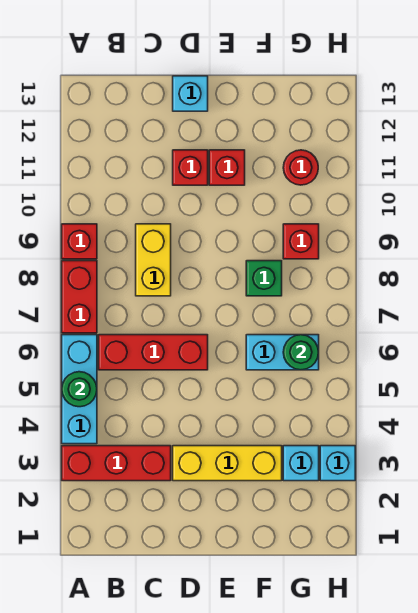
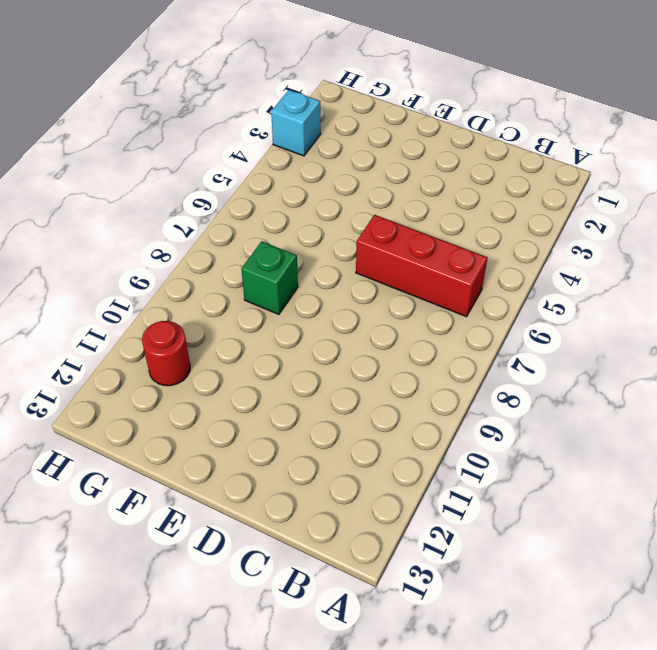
none -> red brick A3:C3 level 1
none -> cyan brick A4:A6 level 1
none -> red brick A7:A8 level 1

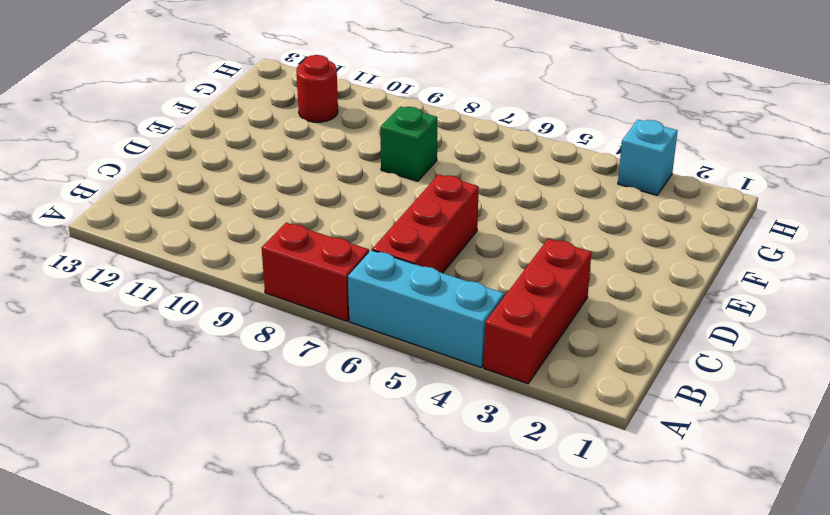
none -> red brick A9 level 1
none -> yellow brick C8:C9 level 1
none -> yellow brick D3:F3 level 1

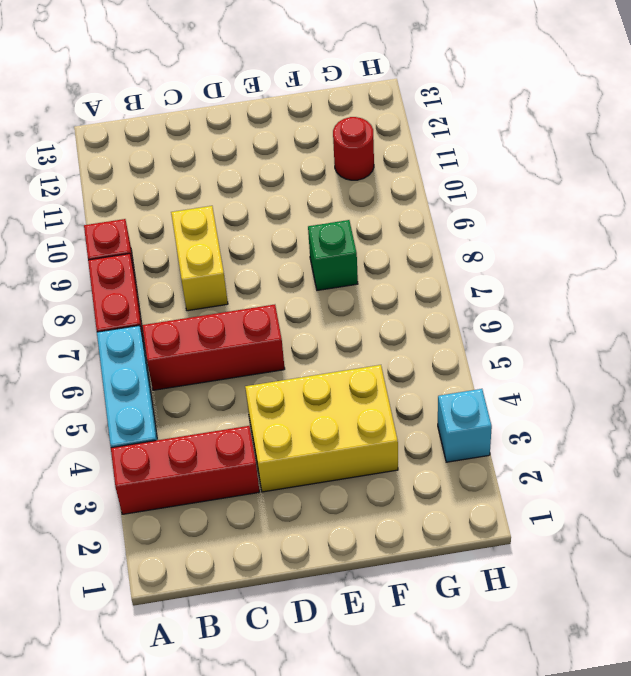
yellow brick D3:F4 level 1 -> yellow brick D3:F3 level 1
none -> red brick D11 level 1
none -> cyan brick D13 level 1
none -> red brick E11 level 1

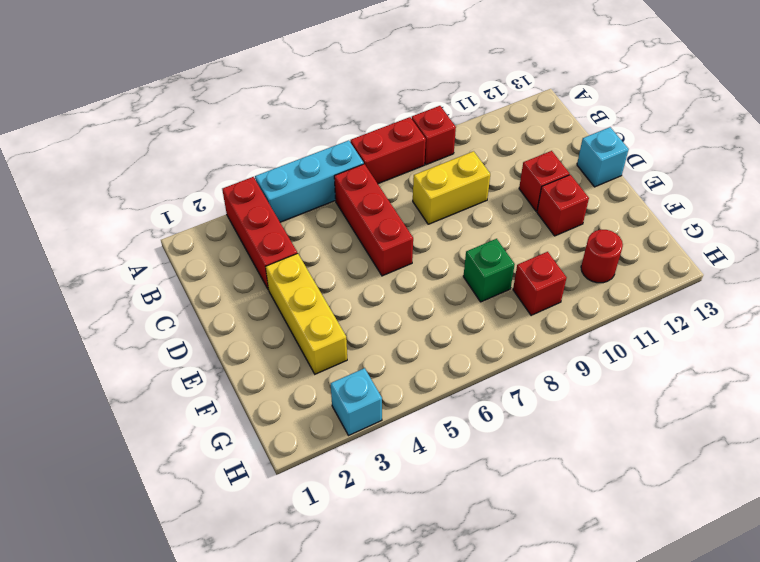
none -> cyan brick F6:G6 level 1
none -> cyan brick G3 level 1
none -> green round brick A5 level 2

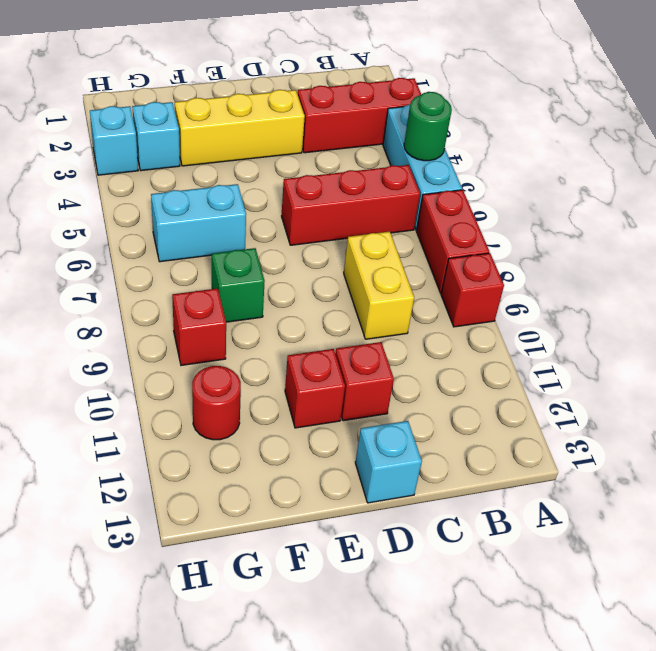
none -> green round brick G6 level 2

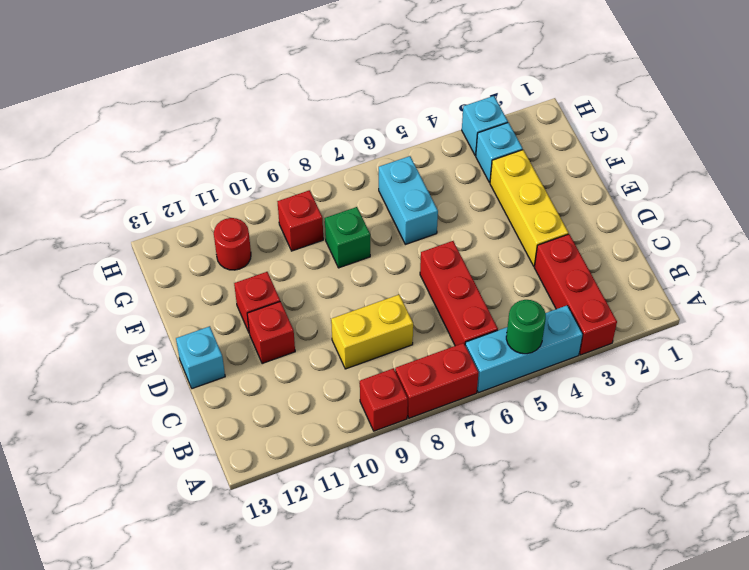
none -> green round brick G6 level 2

